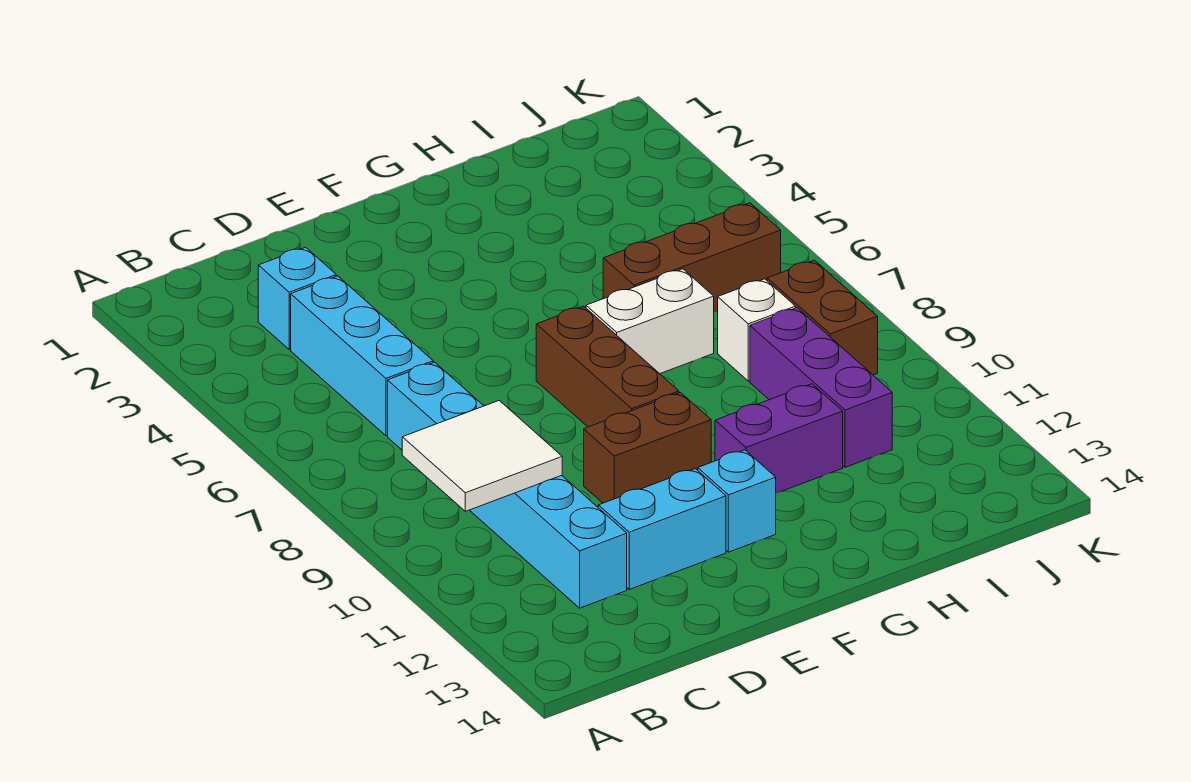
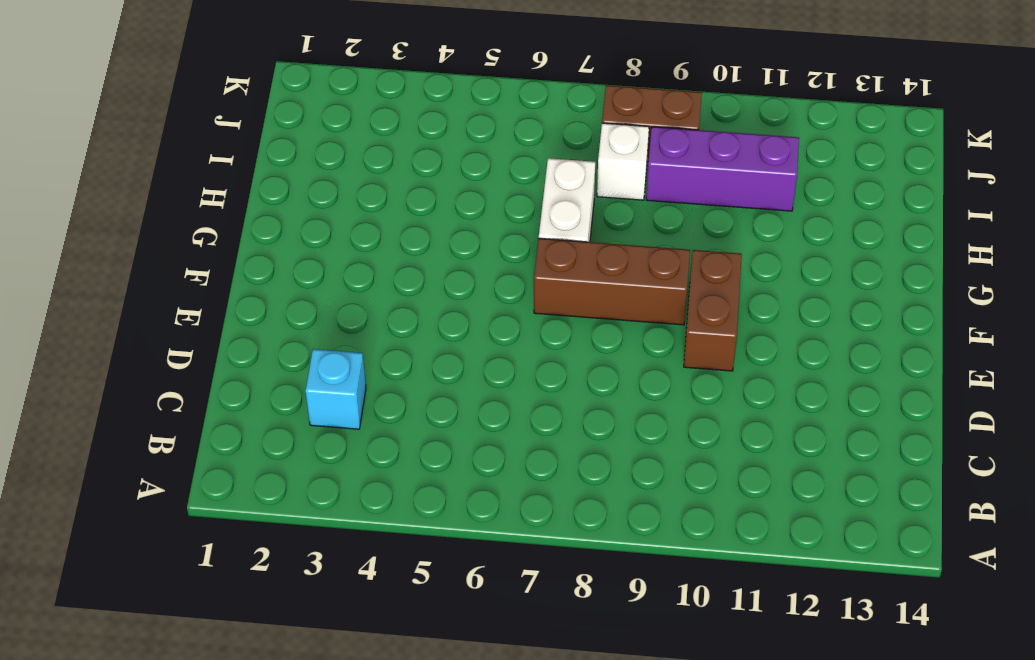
none -> cyan brick C4:C6 level 1
none -> cyan brick C7:C12 level 1
none -> cyan brick D12:E12 level 1

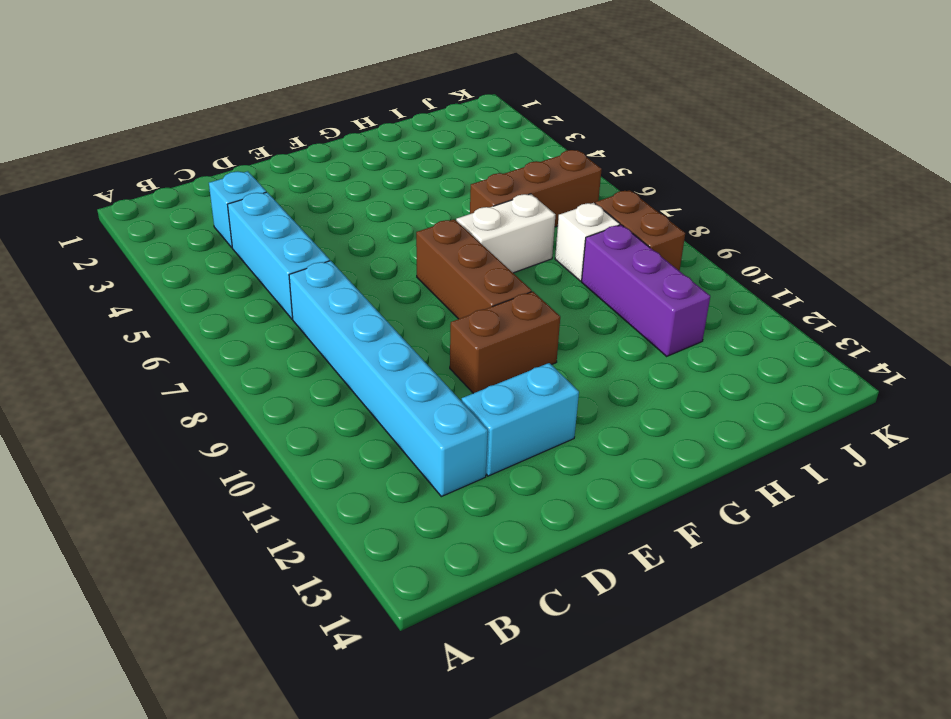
none -> cyan brick F12 level 1
none -> purple brick G11:H11 level 1
none -> white tile B9:C10 level 2

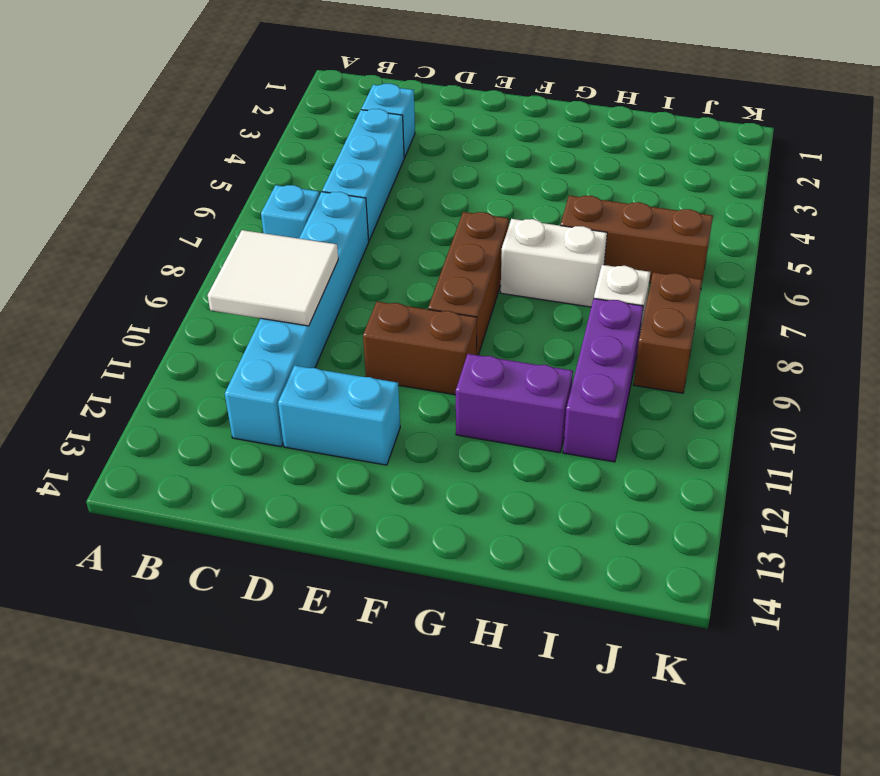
cyan brick B7 level 1 -> cyan brick F12 level 1

